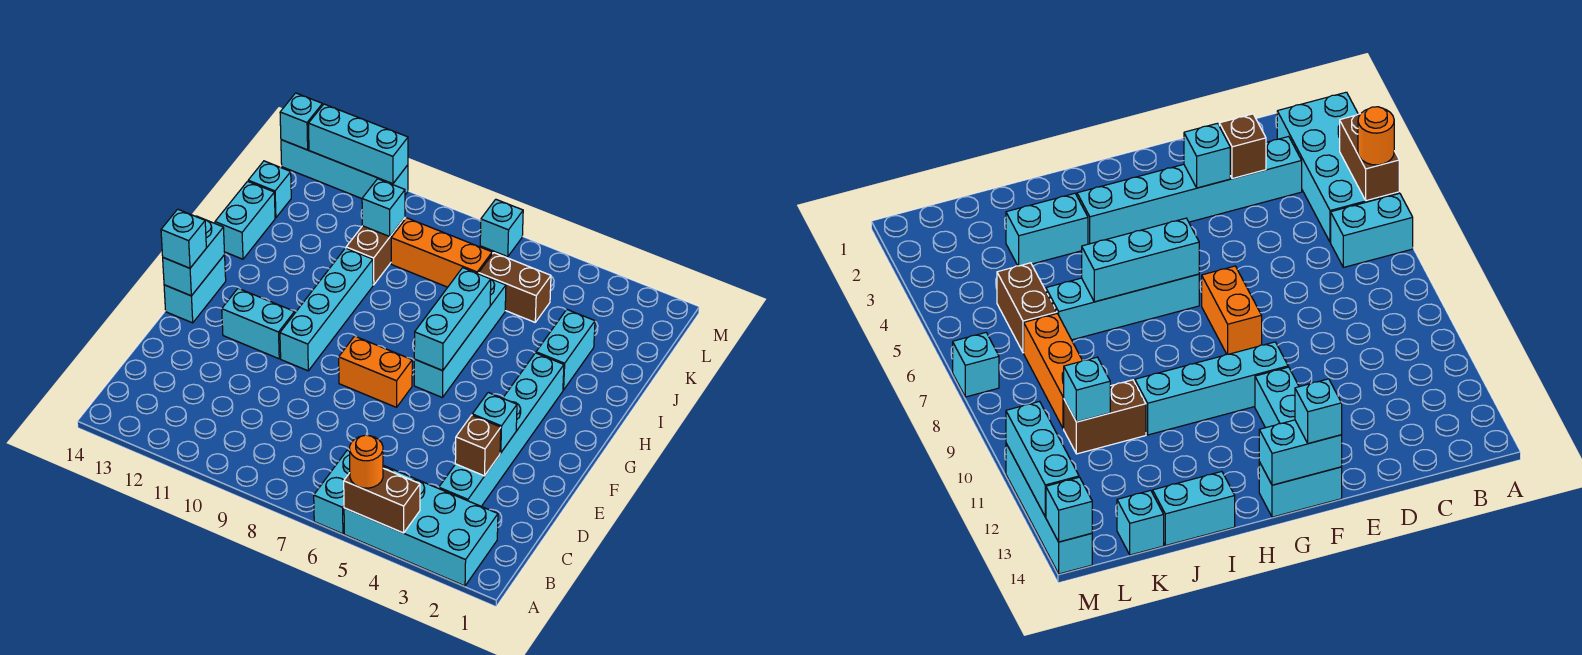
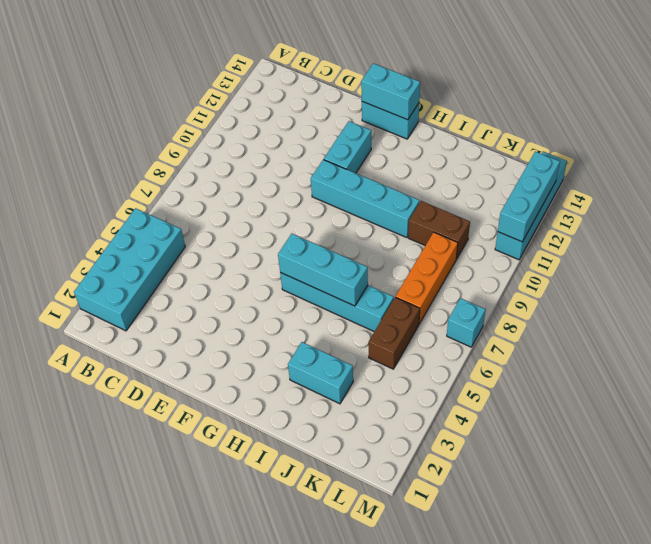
none -> cyan brick A6:B6 level 1
none -> cyan brick C3:H3 level 1
none -> orange brick F7:F8 level 1

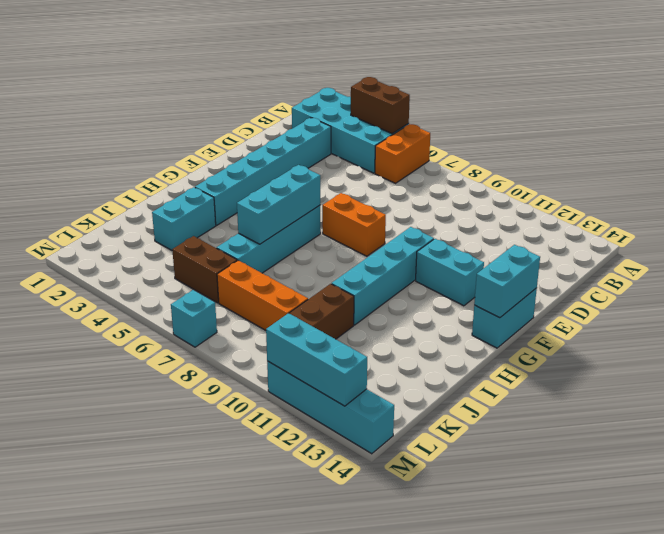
orange brick A6:B6 level 1 -> cyan brick A6:B6 level 1
none -> cyan brick I14:J14 level 1
none -> cyan brick K14 level 1
none -> brown brick D3 level 2

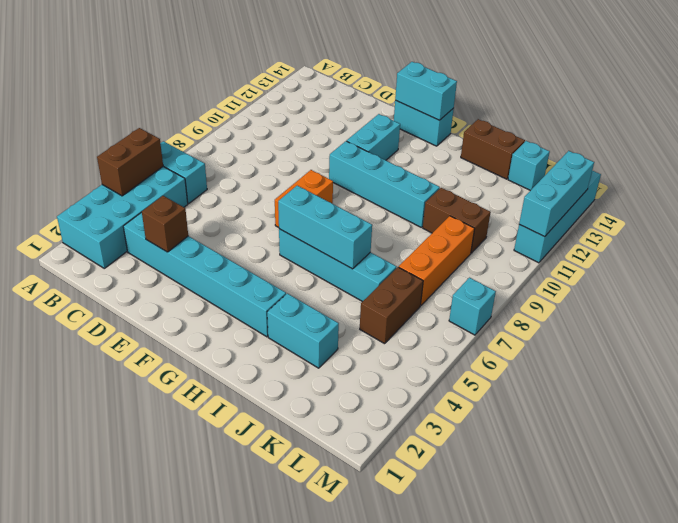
brown brick I14:J14 level 1 -> cyan brick I14:J14 level 1
none -> cyan brick E3 level 2
none -> cyan brick K10 level 2
none -> cyan brick M14 level 2

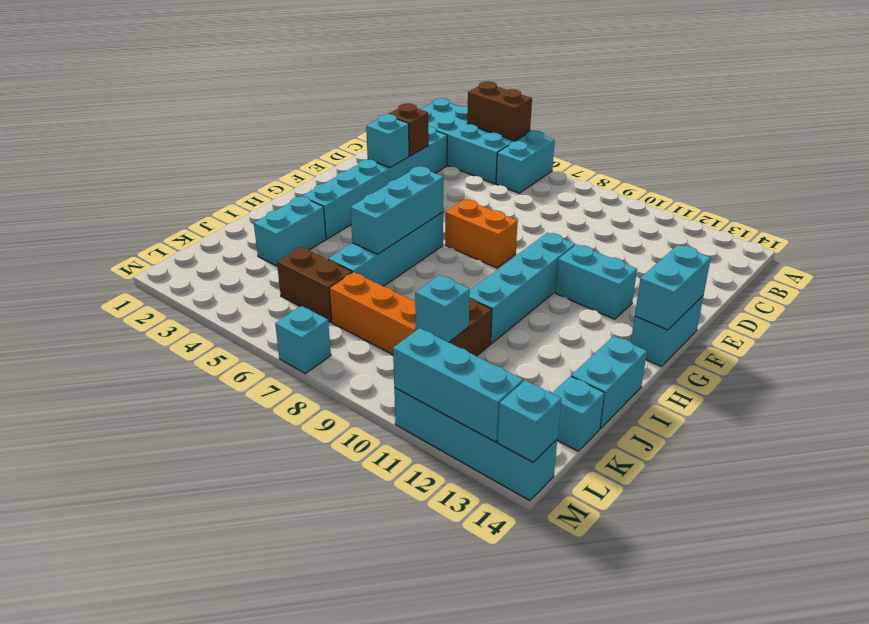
none -> orange round brick A5 level 3
none -> cyan brick F14 level 3

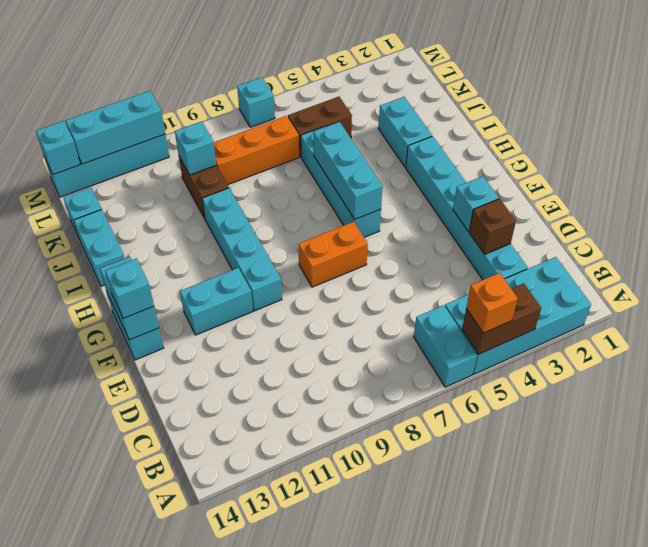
orange brick A5 level 3 -> orange round brick A5 level 3

